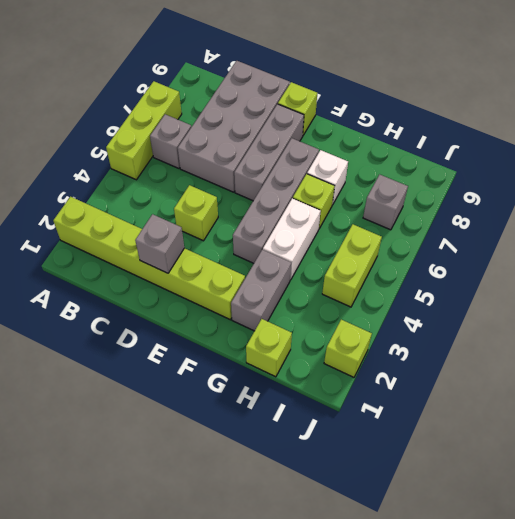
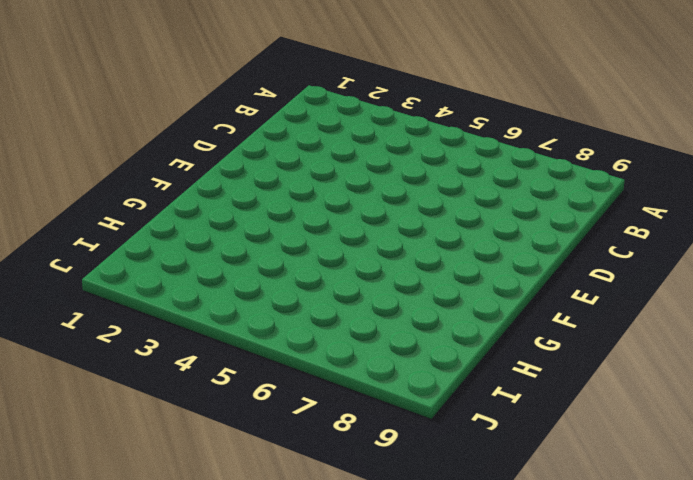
none -> lime brick A2:F2 level 1
none -> lime brick A5:A7 level 1
none -> grey brick B6 level 1

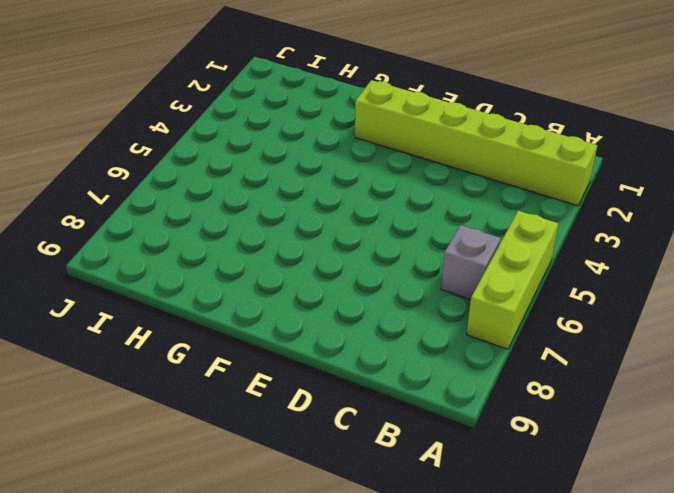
none -> grey brick C6:D9 level 1
none -> lime brick D4 level 1
none -> grey brick E6:E8 level 1

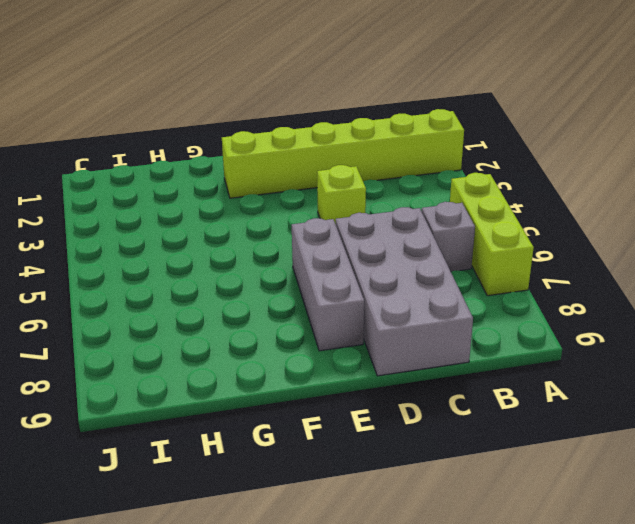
none -> lime brick E9 level 1
none -> grey brick F4:F7 level 1
none -> grey brick G2:G3 level 1

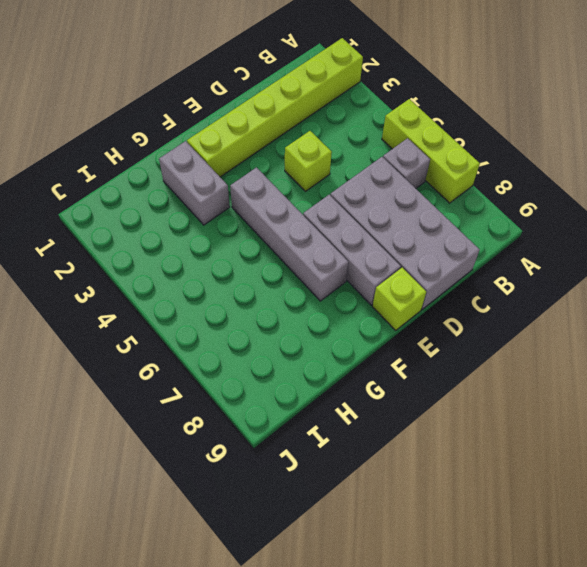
none -> white brick G4:G5 level 1
none -> lime brick G6 level 1
none -> white brick G7 level 1

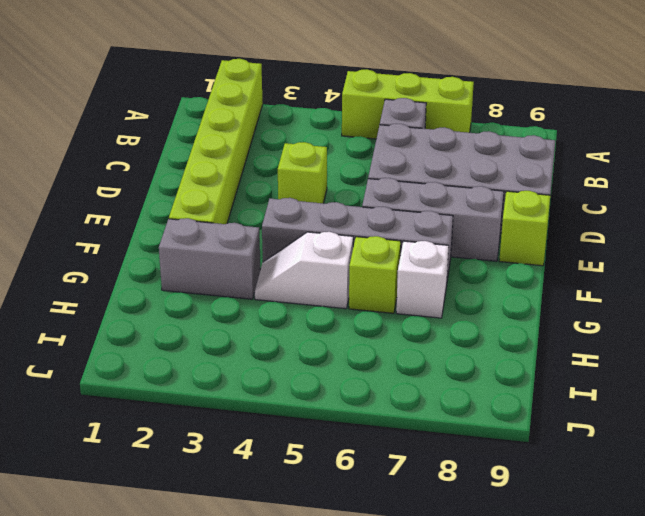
white slope G4:G5 level 1 top 5 -> white brick G4:G5 level 1
none -> lime brick H1 level 1
none -> lime brick I4:I5 level 1
none -> grey brick I7 level 1

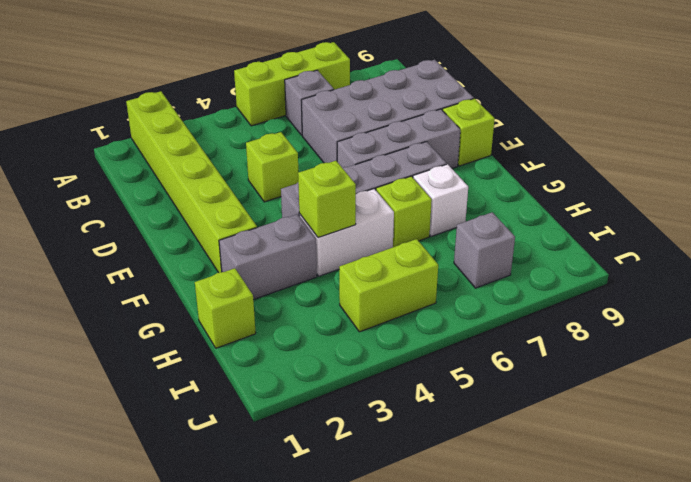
lime brick G4 level 2 -> lime brick J2 level 1
none -> grey brick D2 level 2

